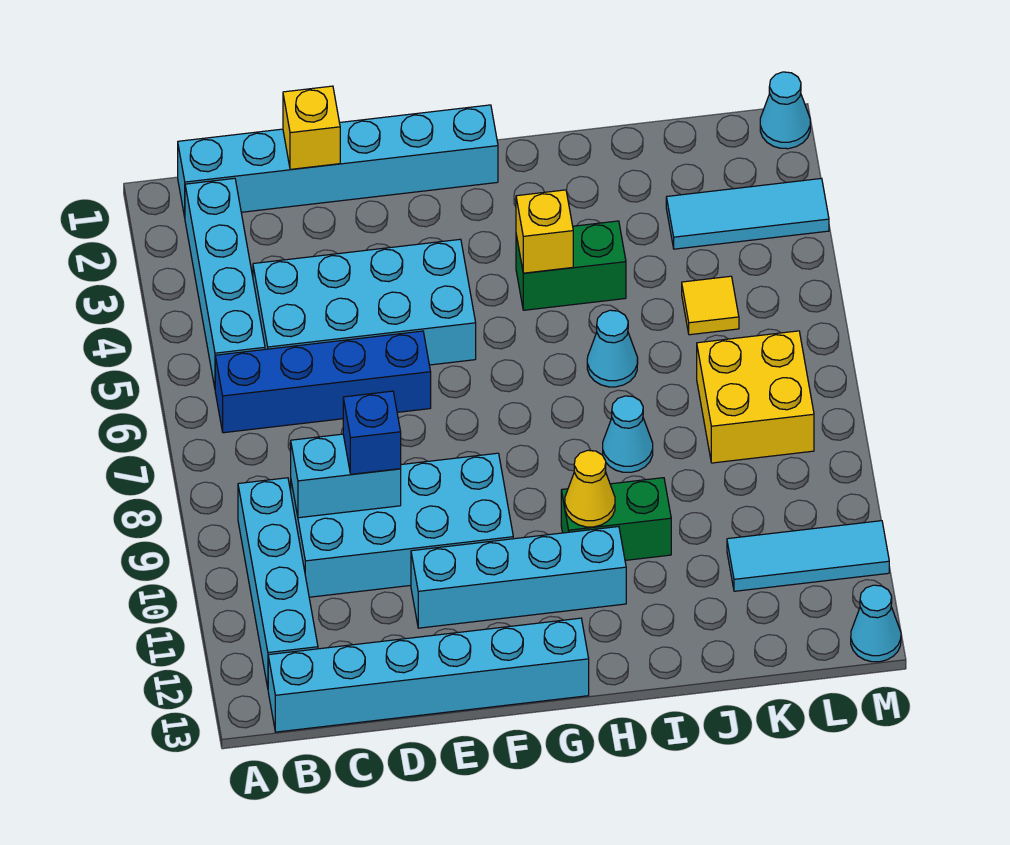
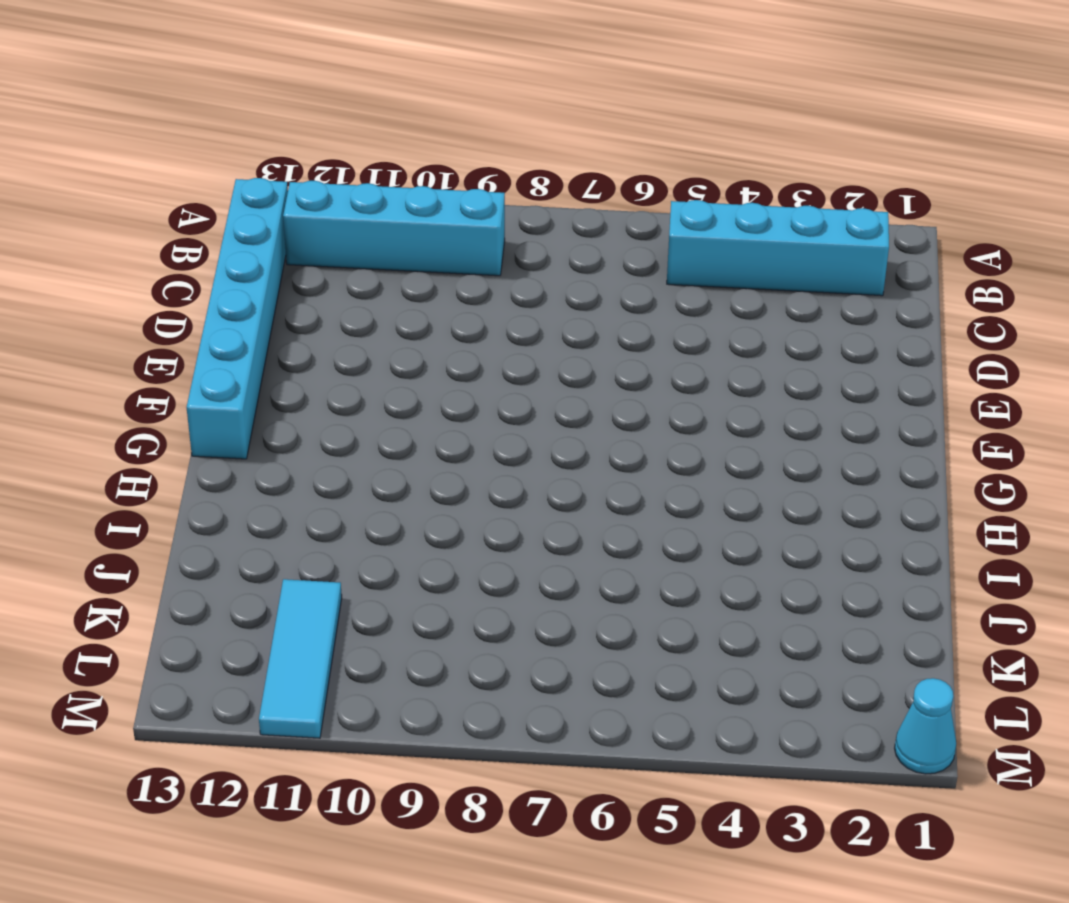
none -> cyan brick B1:G1 level 1
none -> blue brick B6:E6 level 1
none -> cyan brick C4:F5 level 1

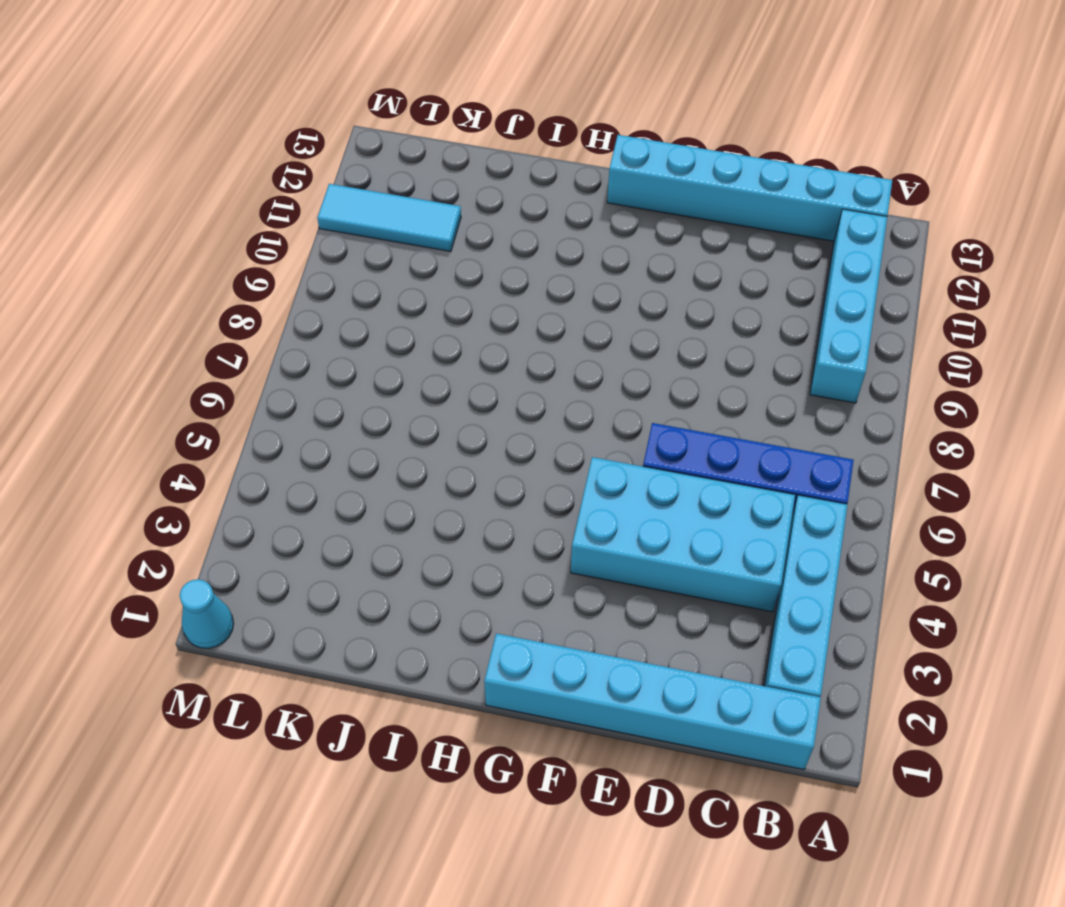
none -> cyan brick C9:F10 level 1
none -> cyan brick E11:H11 level 1
none -> green brick H4:I4 level 1

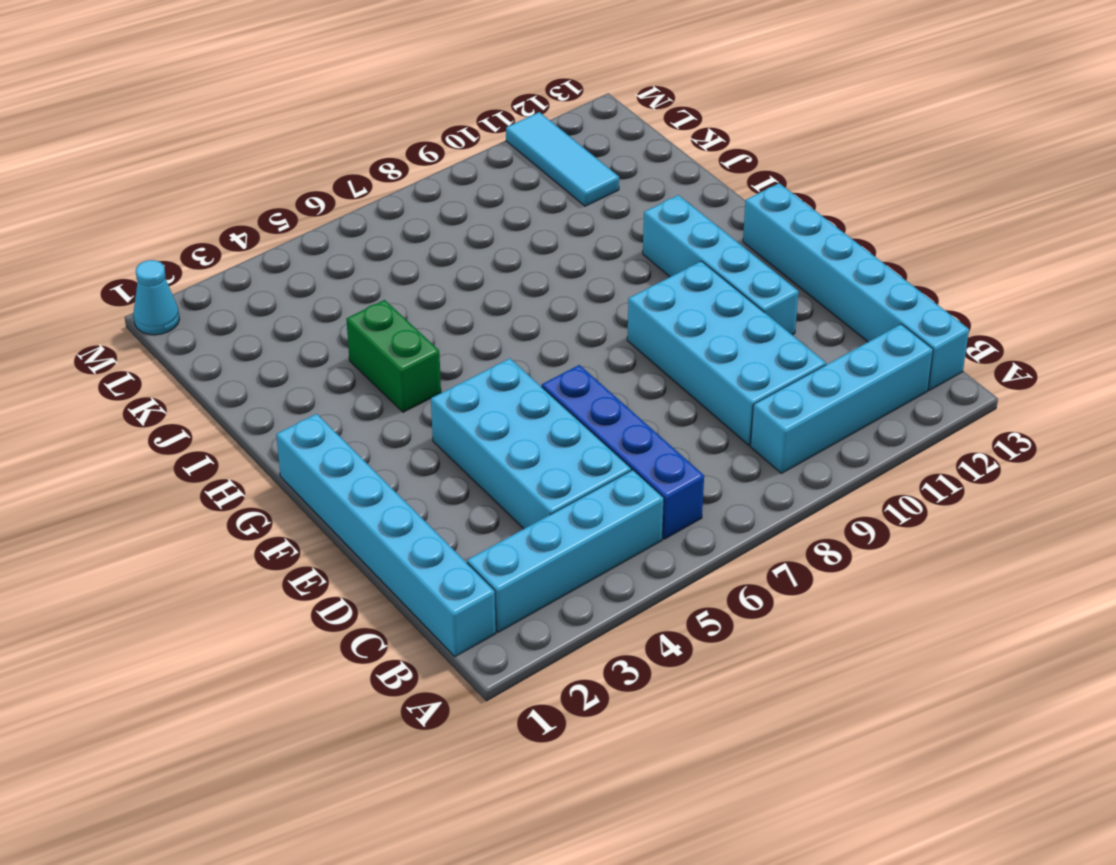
none -> green brick H10:I10 level 1
none -> cyan cone I6 level 1
none -> cyan cone I8 level 1

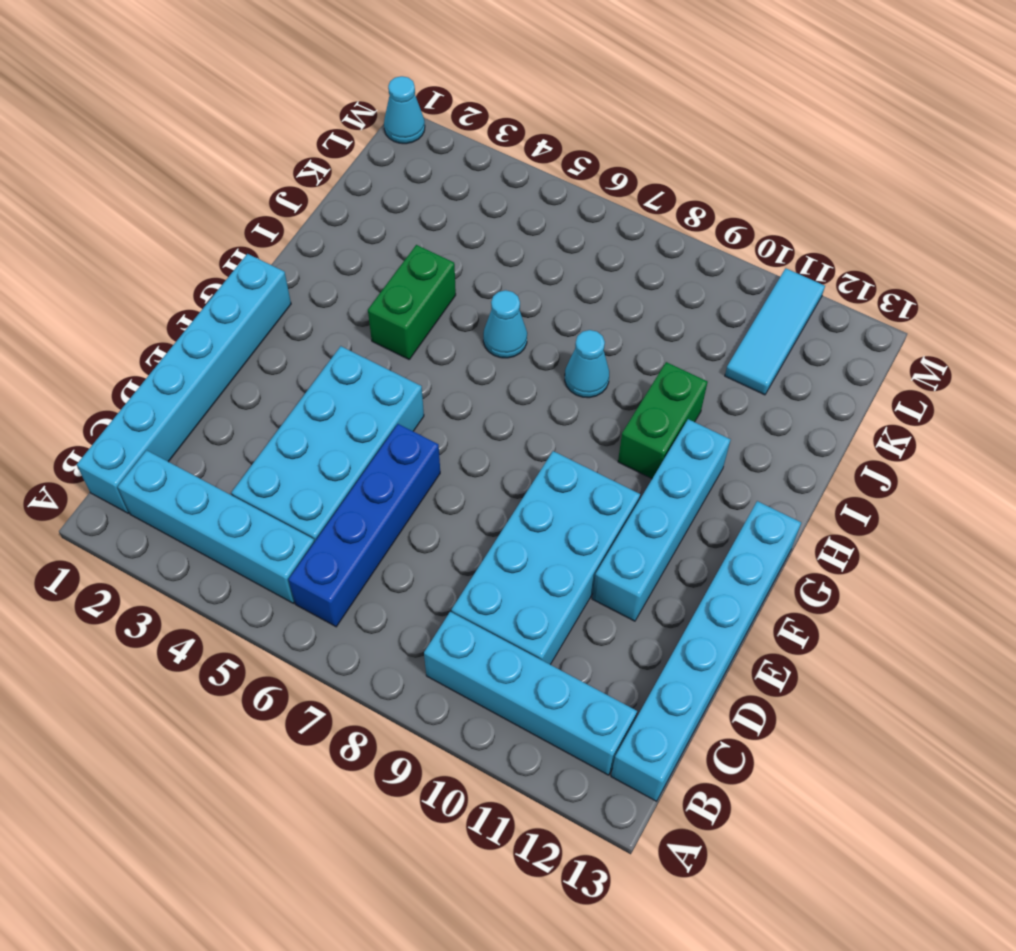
none -> cyan tile K3:M3 level 1
none -> yellow tile K5 level 1
none -> yellow brick K7:L8 level 1

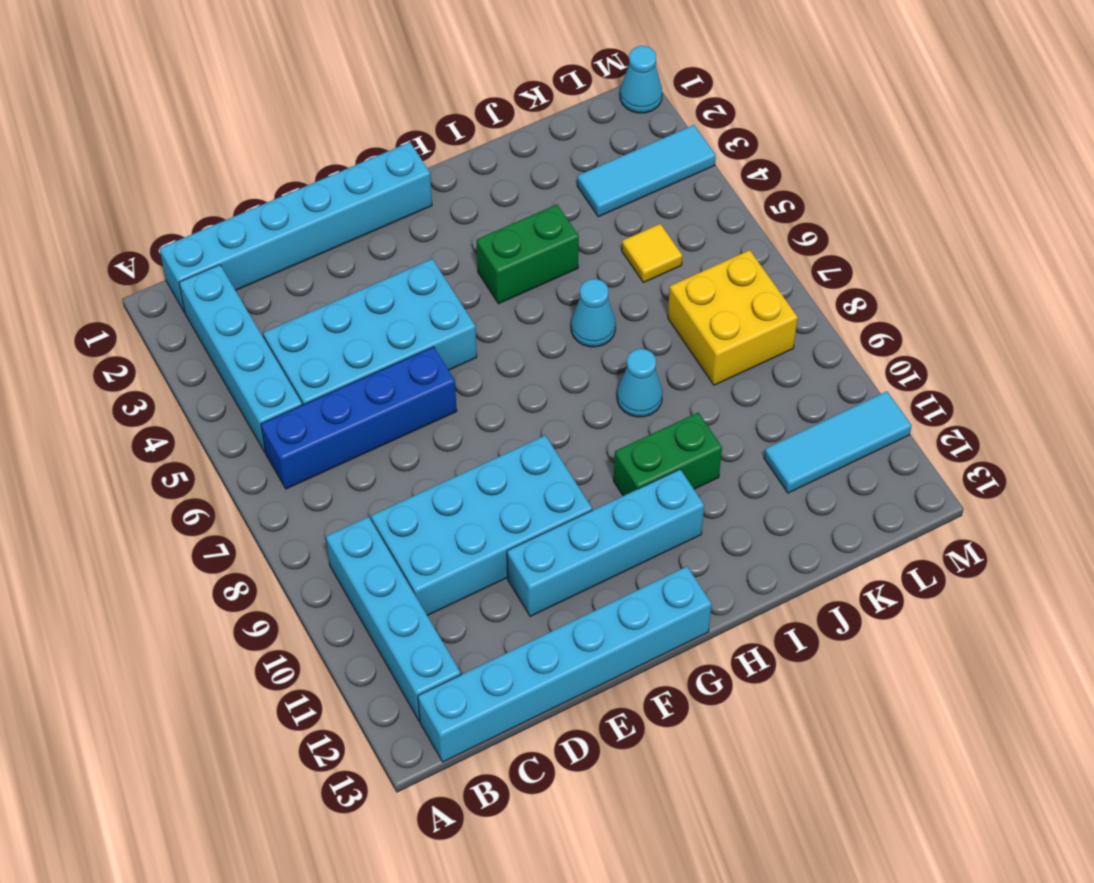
none -> cyan cone M13 level 1
none -> cyan brick C9:D9 level 2
none -> yellow brick D1 level 2

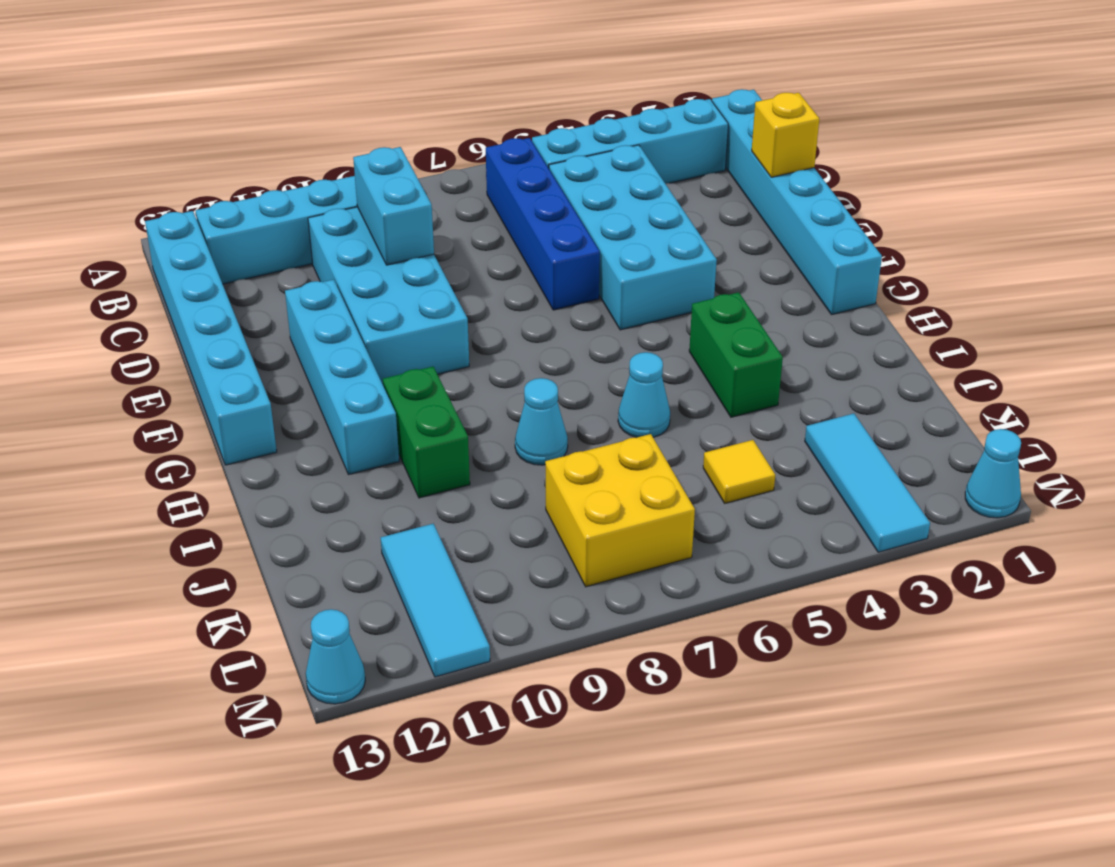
none -> yellow brick H4 level 2
none -> yellow cone H10 level 2
none -> blue brick D9 level 3

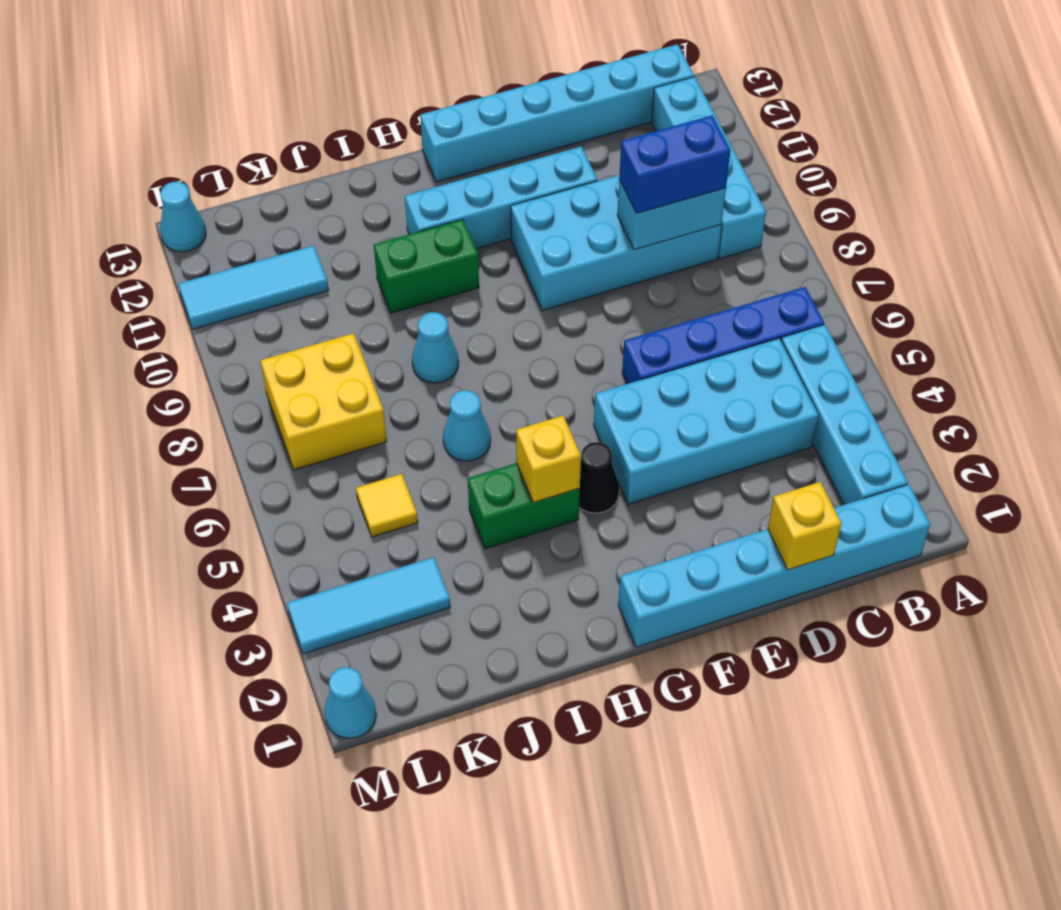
blue brick C9:D9 level 3 -> blue brick D9 level 3
black cone G4 level 1 -> none
none -> yellow cone H10 level 2

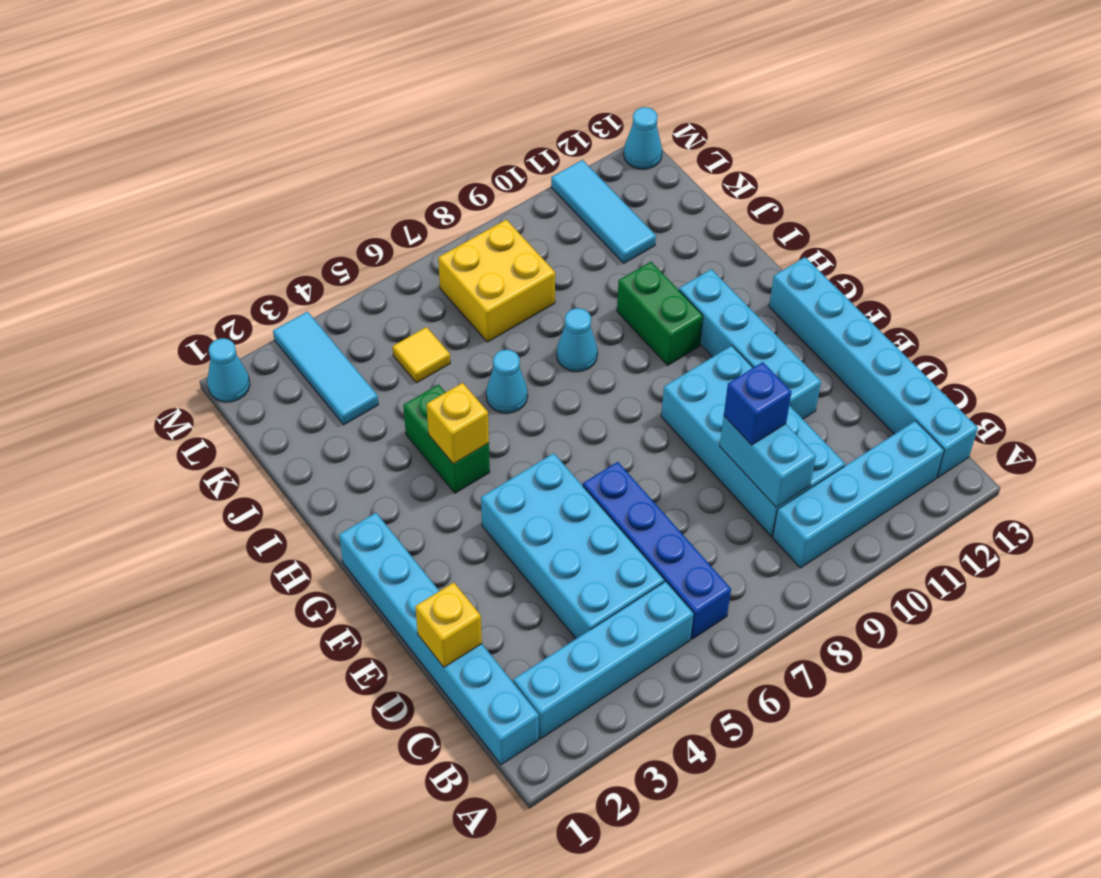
none -> yellow cone H10 level 2

